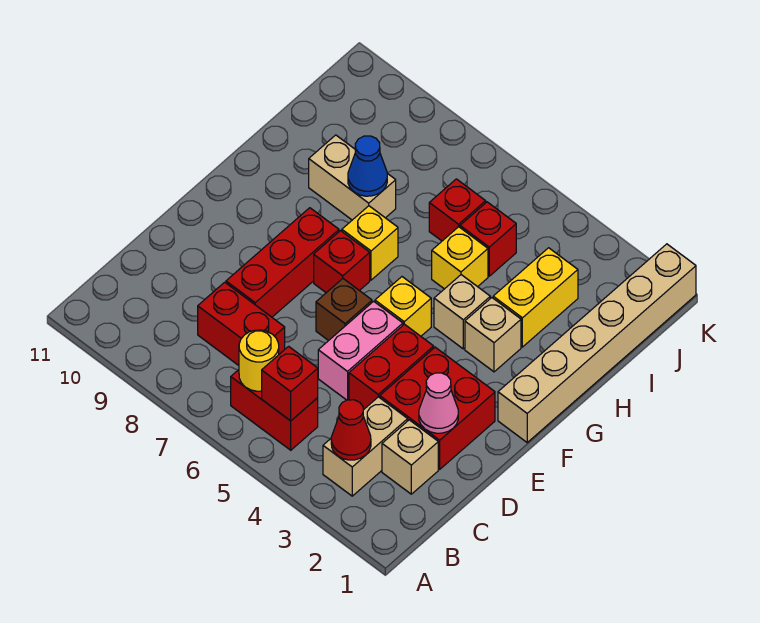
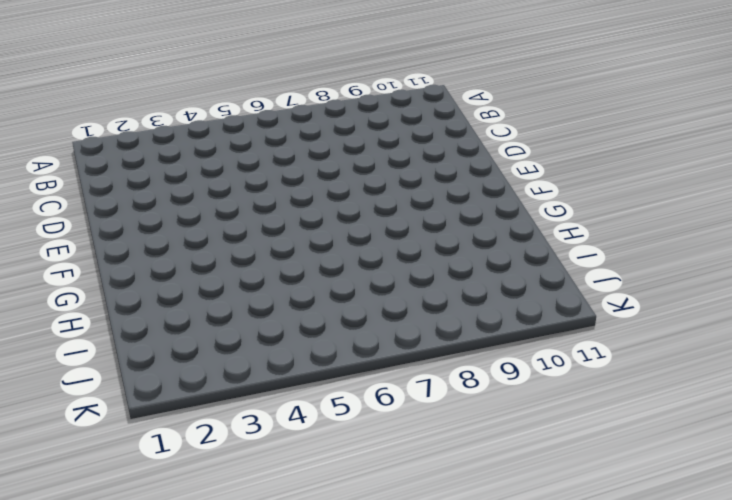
none -> tan brick B3:C3 level 1
none -> red brick B5:B6 level 1
none -> tan brick C2 level 1

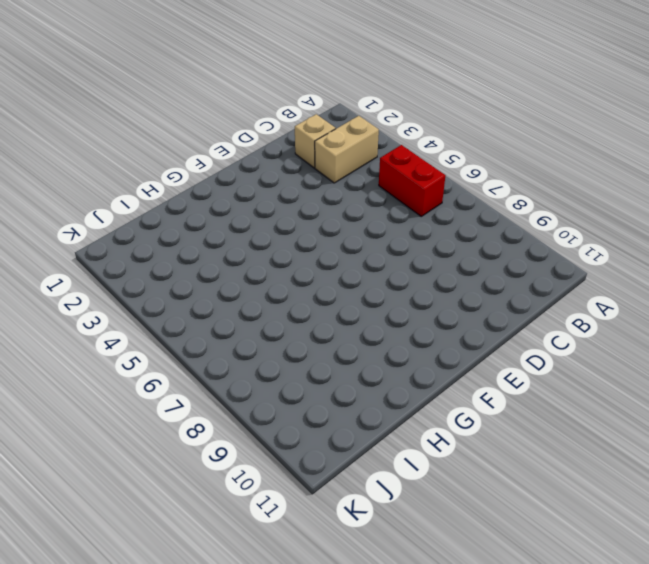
none -> red brick C7:C8 level 1
none -> red brick D2:E3 level 1
none -> red brick D4:E4 level 1

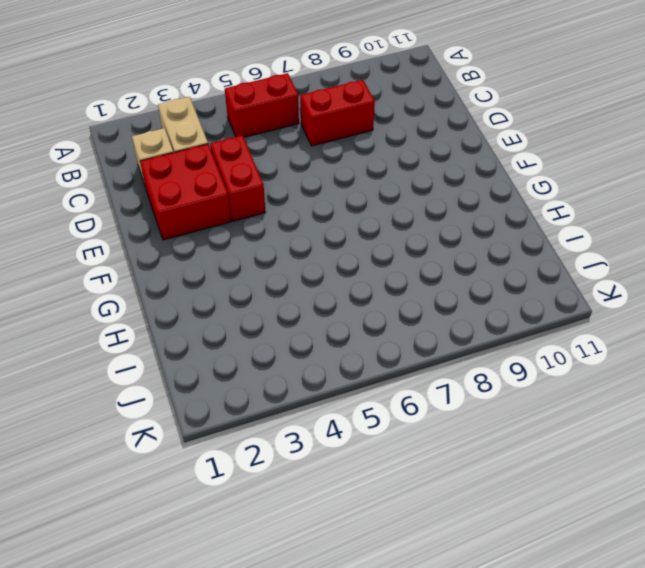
none -> pink brick D5:E5 level 1
none -> red brick D8:F8 level 1
none -> brown brick E6 level 1

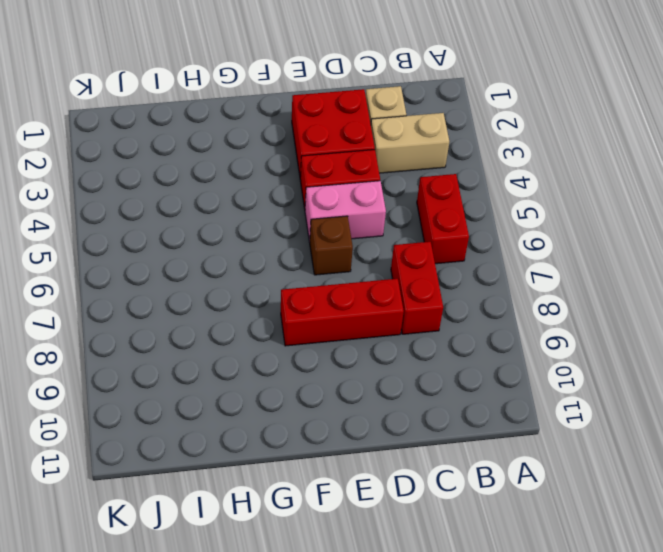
none -> tan brick F1:K1 level 1
none -> yellow brick F5 level 1
none -> red brick F7 level 1

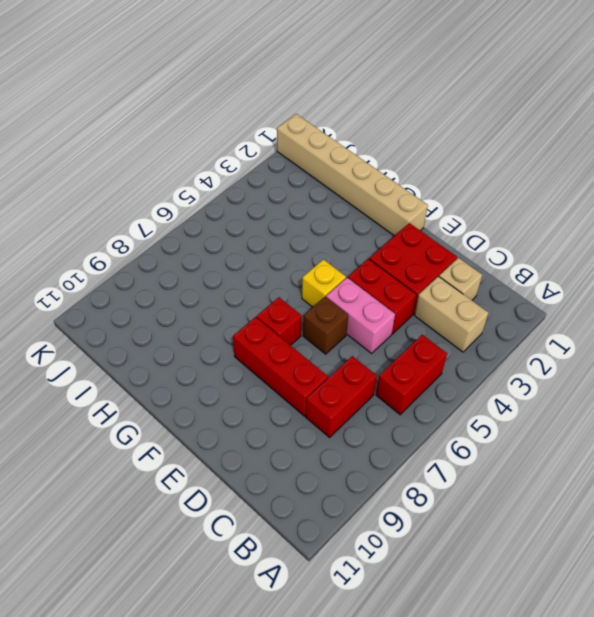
none -> tan brick G3 level 1
none -> tan brick G4 level 1
none -> yellow brick G7 level 1

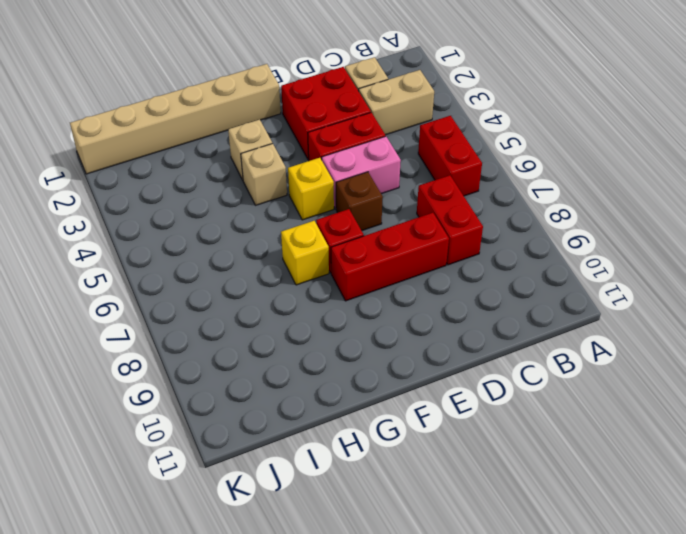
none -> yellow brick H3:I3 level 1
none -> yellow brick H5 level 1
none -> tan brick H8:H9 level 1

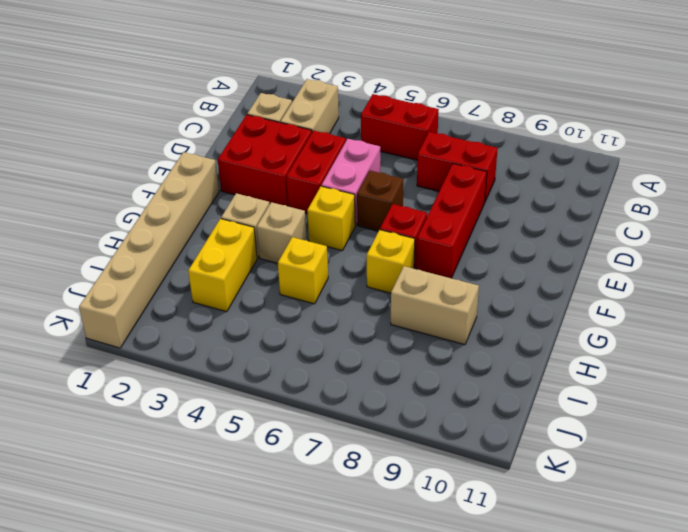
none -> red brick I5 level 1
none -> red brick I6 level 1
none -> red cone B3 level 2

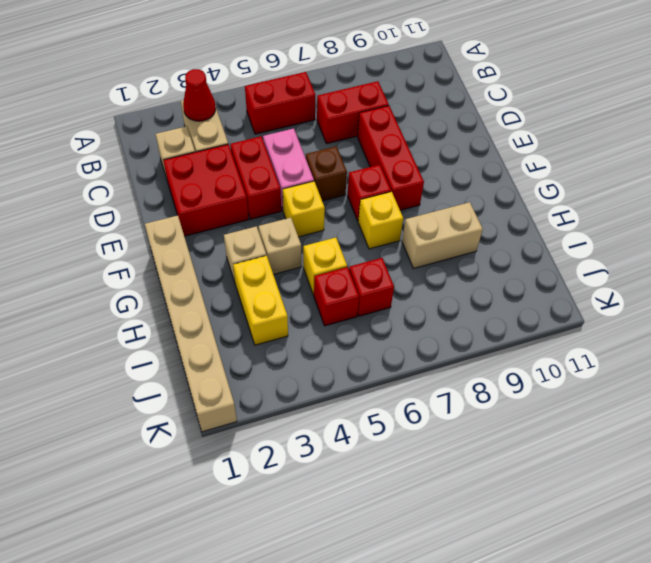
none -> red brick B5 level 2
none -> yellow round brick B6 level 2
none -> pink cone D2 level 2

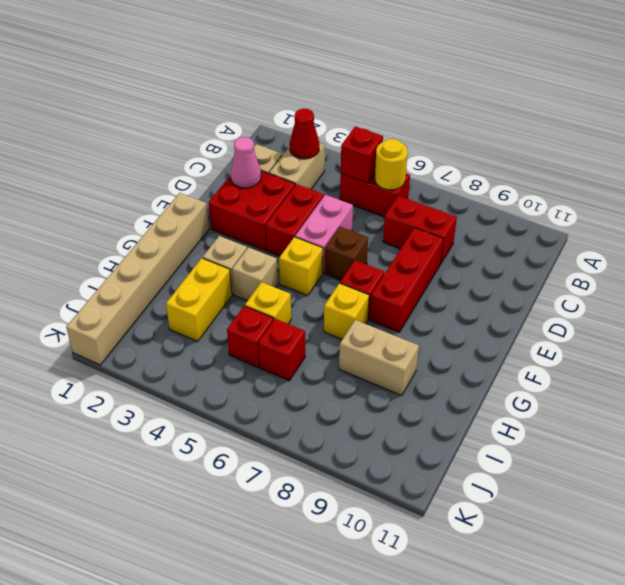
none -> blue cone H8 level 2

